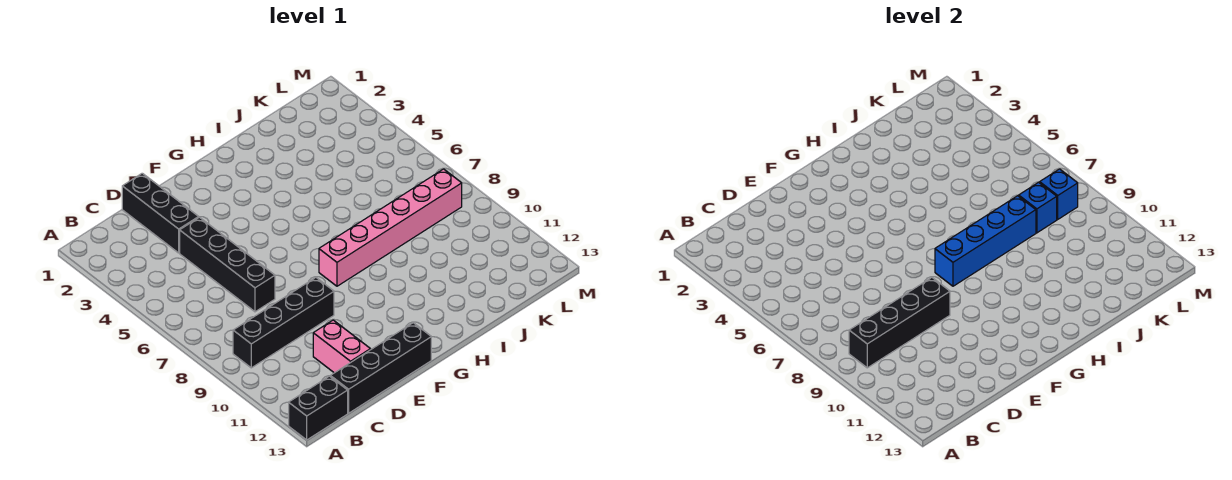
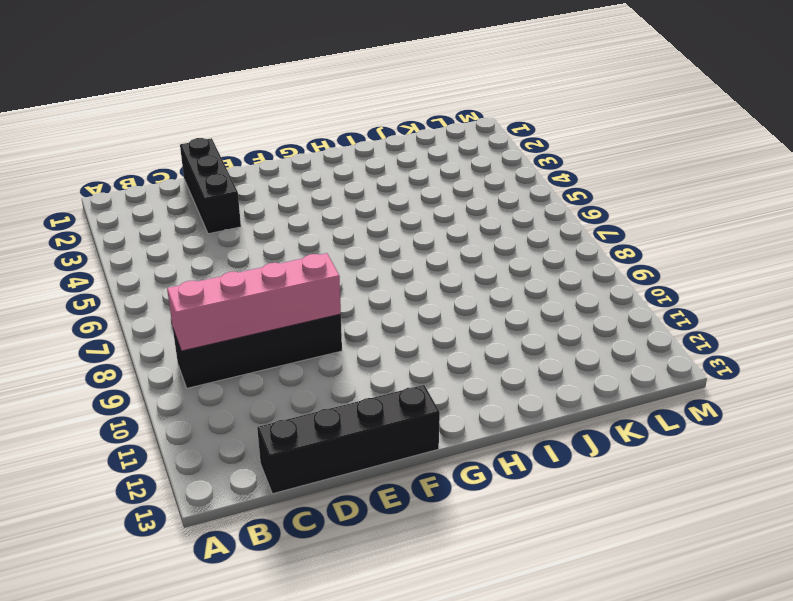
pink brick B9:E9 level 2 -> black brick B9:E9 level 2
none -> black brick A13:B13 level 1
none -> black brick D4:D7 level 1

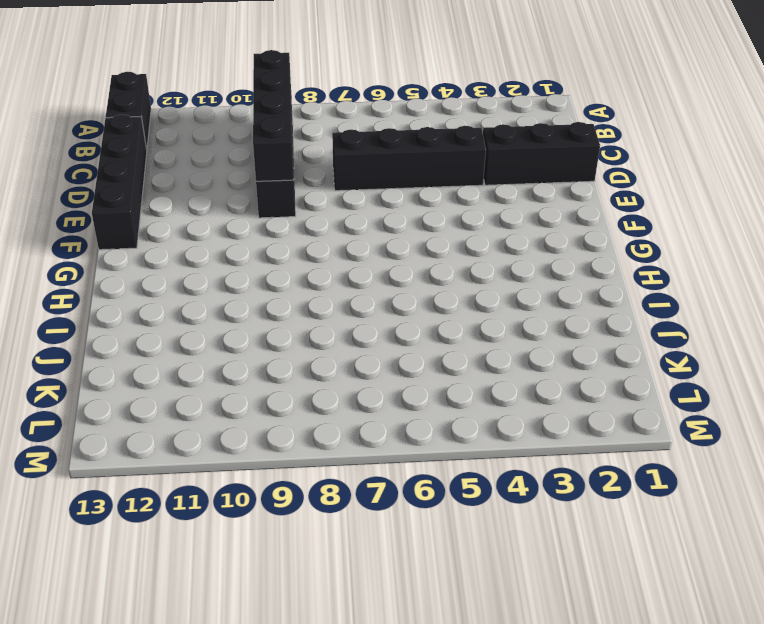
none -> pink brick D11:D12 level 1
none -> pink brick G8:L8 level 1

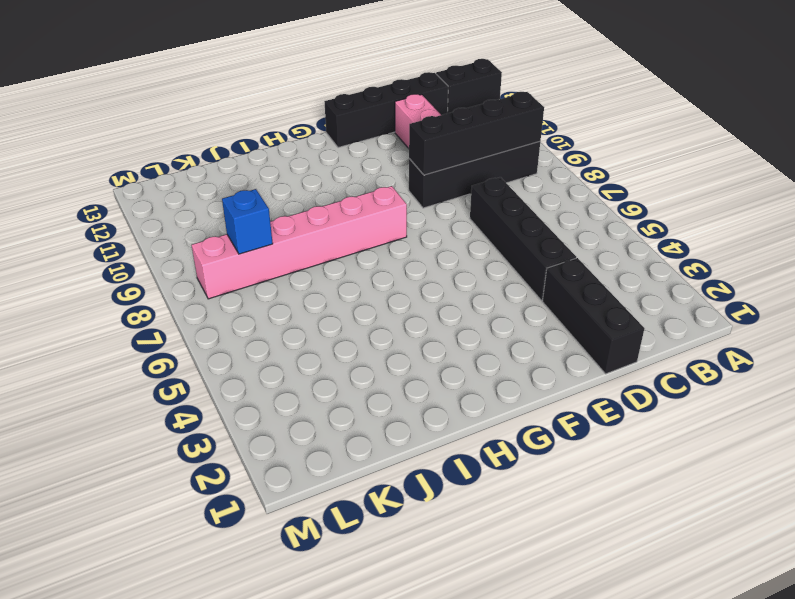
none -> blue brick G8:J8 level 2
none -> blue brick L8 level 2

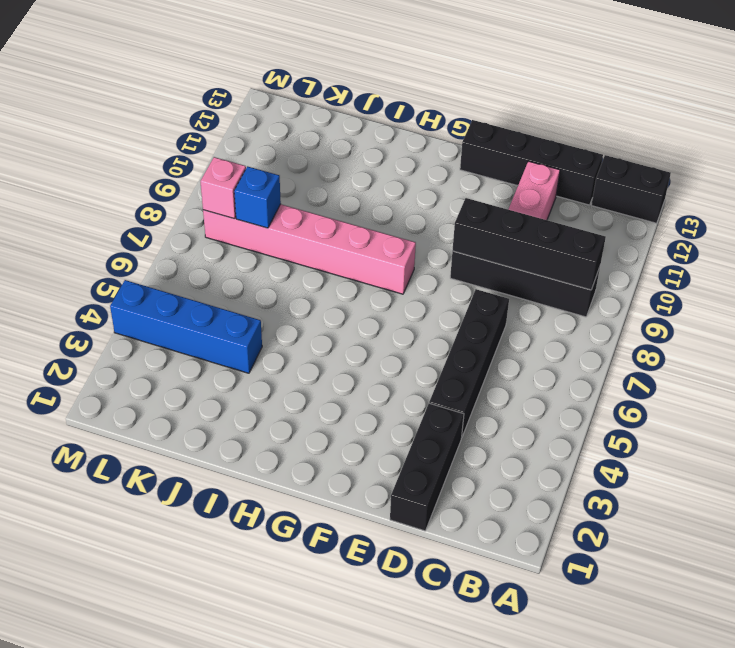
blue brick J4:M4 level 1 -> blue brick G8:J8 level 2
pink brick L8 level 2 -> blue brick L8 level 2

